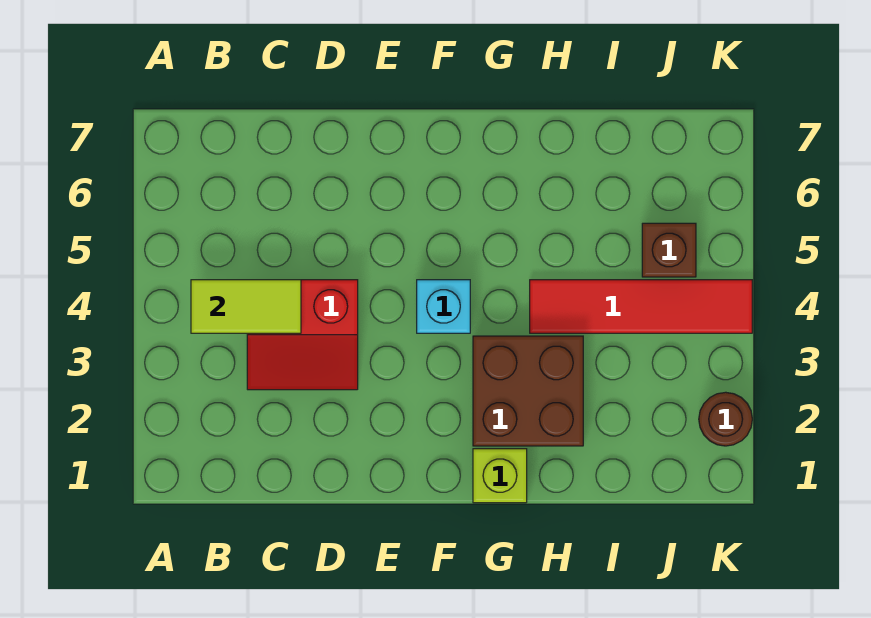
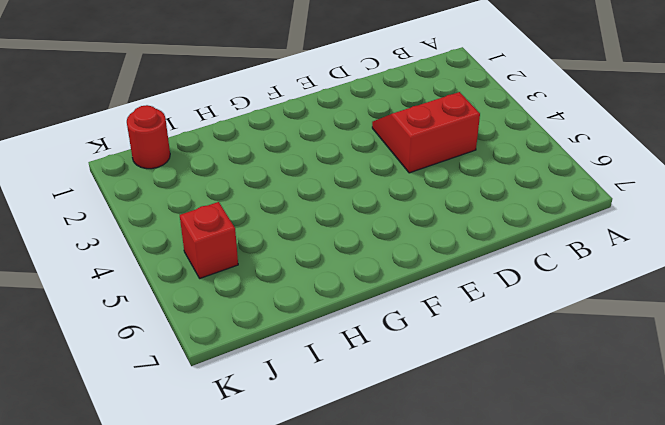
red round brick J1 level 1 -> none
red brick J5 level 1 -> brown brick J5 level 1
none -> cyan brick F4 level 1
none -> lime brick G1 level 1

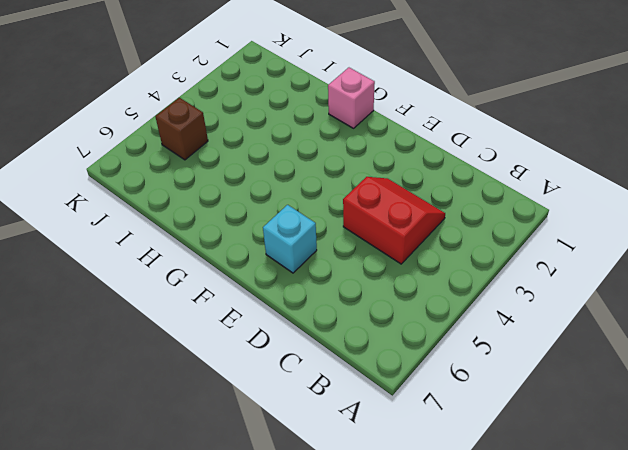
cyan brick E6 level 1 -> cyan brick F4 level 1
pink brick G1 level 1 -> lime brick G1 level 1
none -> brown brick G2:H3 level 1
none -> red tile H4:K4 level 1

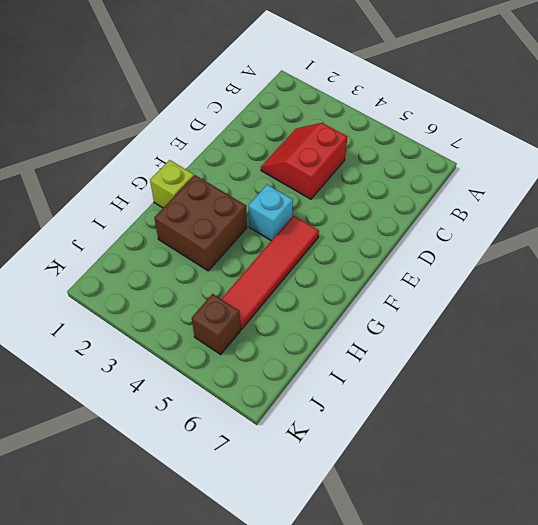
red tile F5:I5 level 1 -> red tile H4:K4 level 1
none -> brown round brick K2 level 1
none -> lime tile B4:C4 level 2

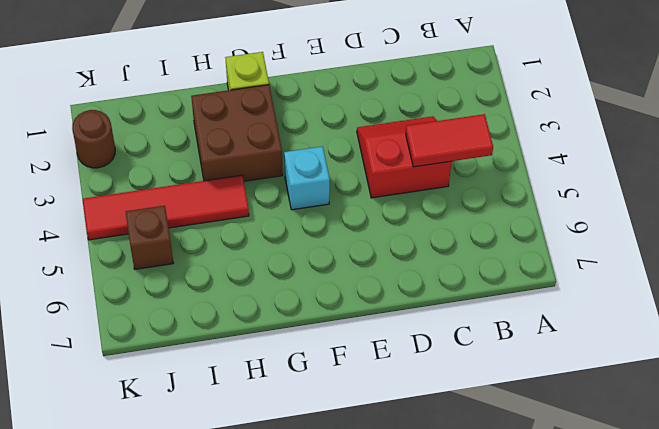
red tile B4:C4 level 2 -> lime tile B4:C4 level 2

